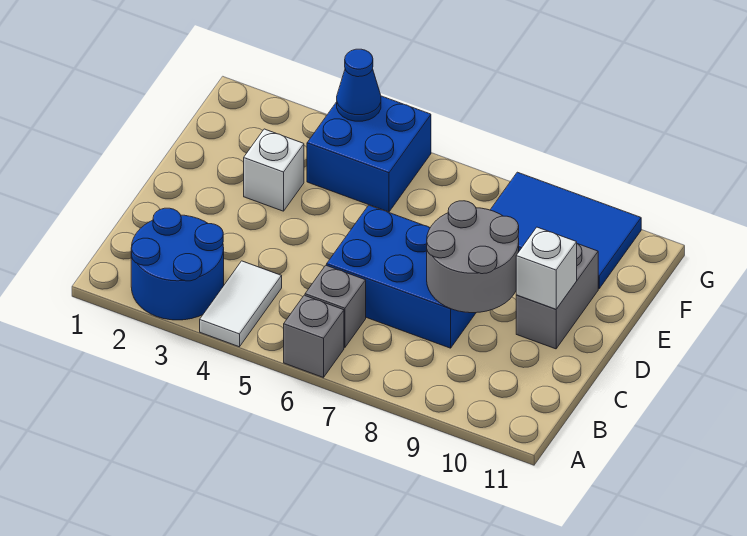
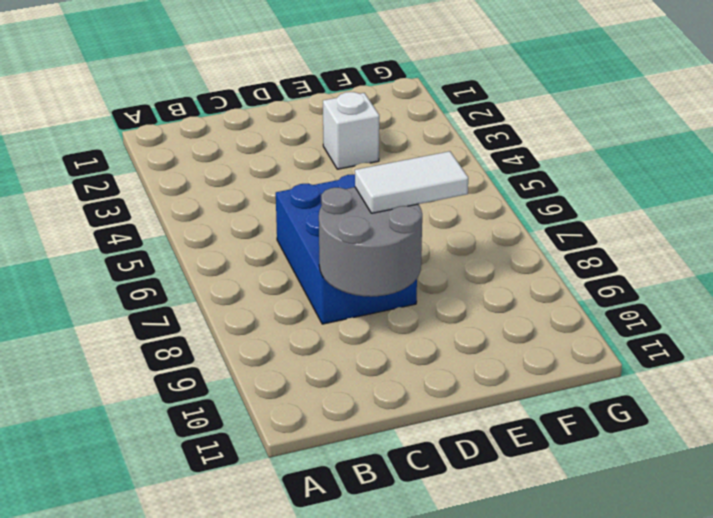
white tile D8:E8 level 3 -> white tile A4:B4 level 1
none -> blue round brick A2:B3 level 1
none -> grey brick A6 level 1
none -> grey brick B6 level 1

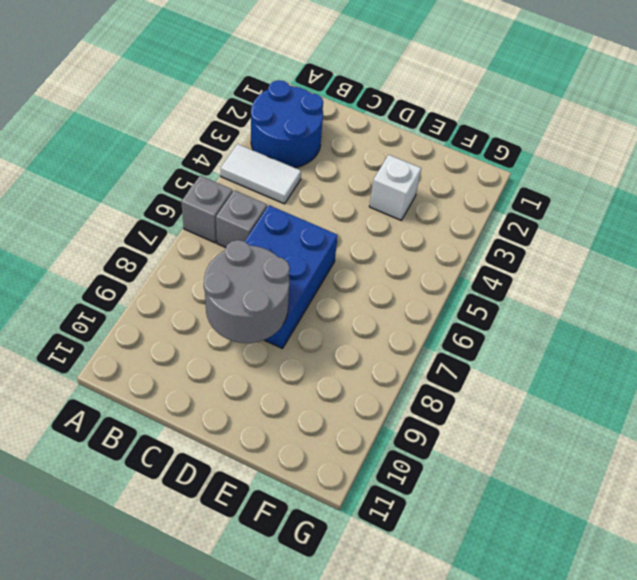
none -> grey brick D10:E10 level 1
none -> blue brick F4:G5 level 1
none -> blue tile F8:G10 level 1

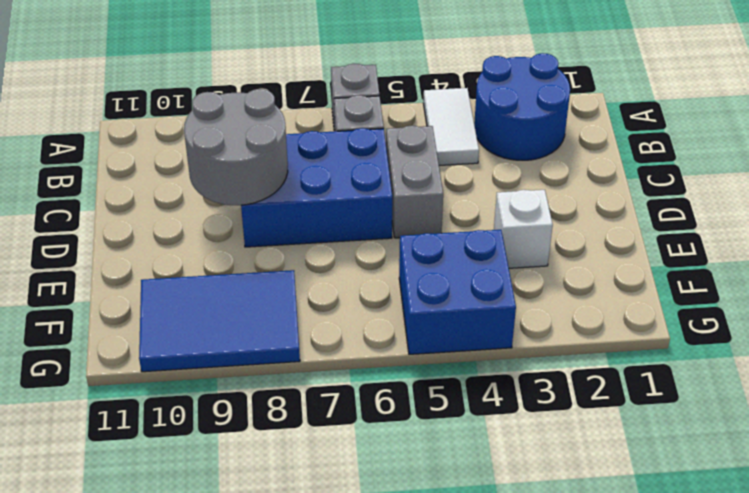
grey brick C5:D5 level 1 -> grey brick D10:E10 level 1
none -> white brick D10 level 2
none -> blue cone G4 level 2

